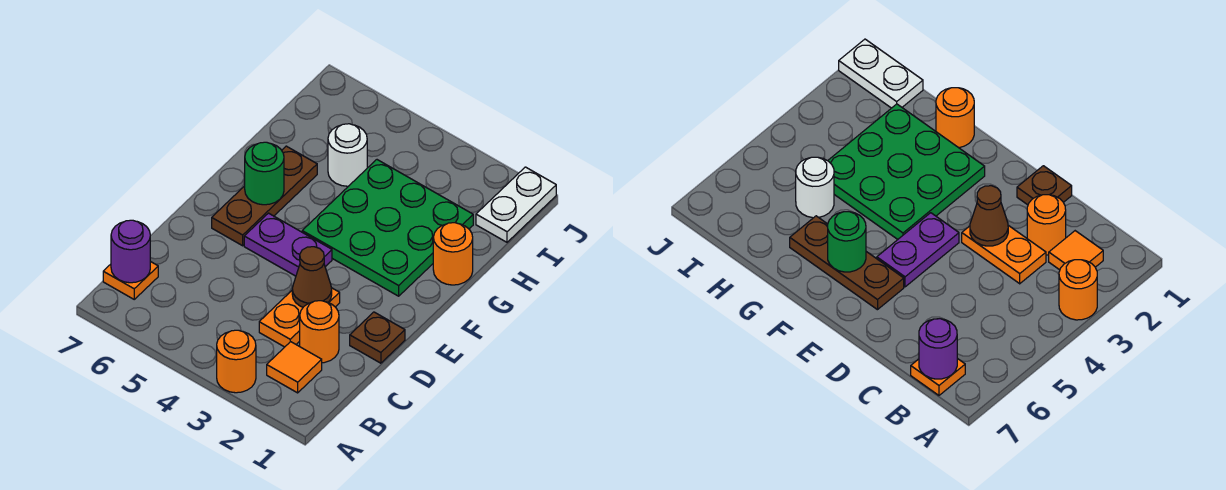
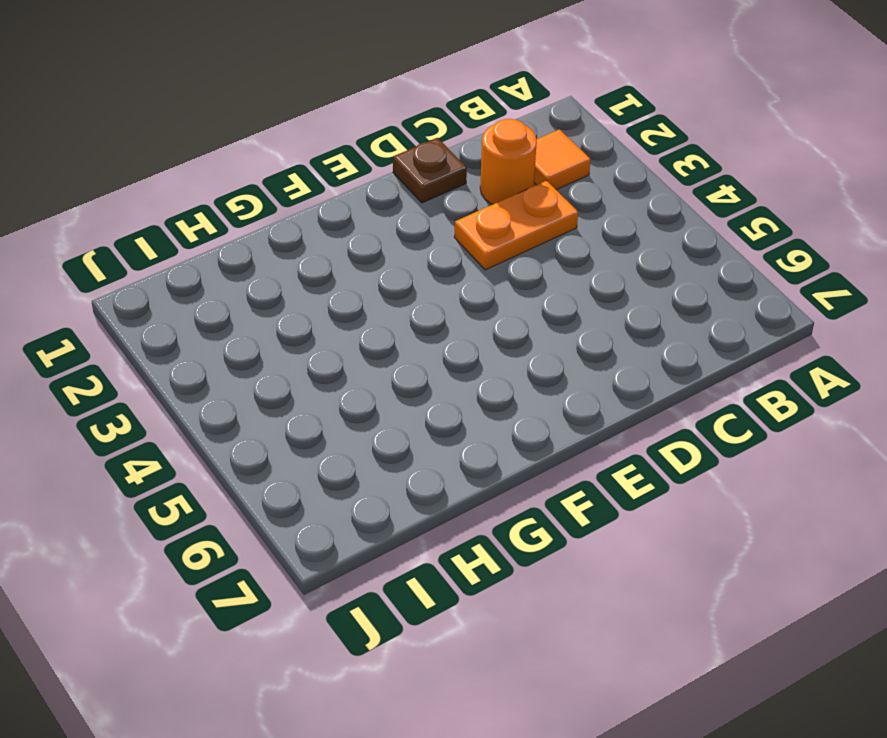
none -> orange round brick A3 level 1
none -> orange plate B7 level 1
none -> purple plate E4:E5 level 1

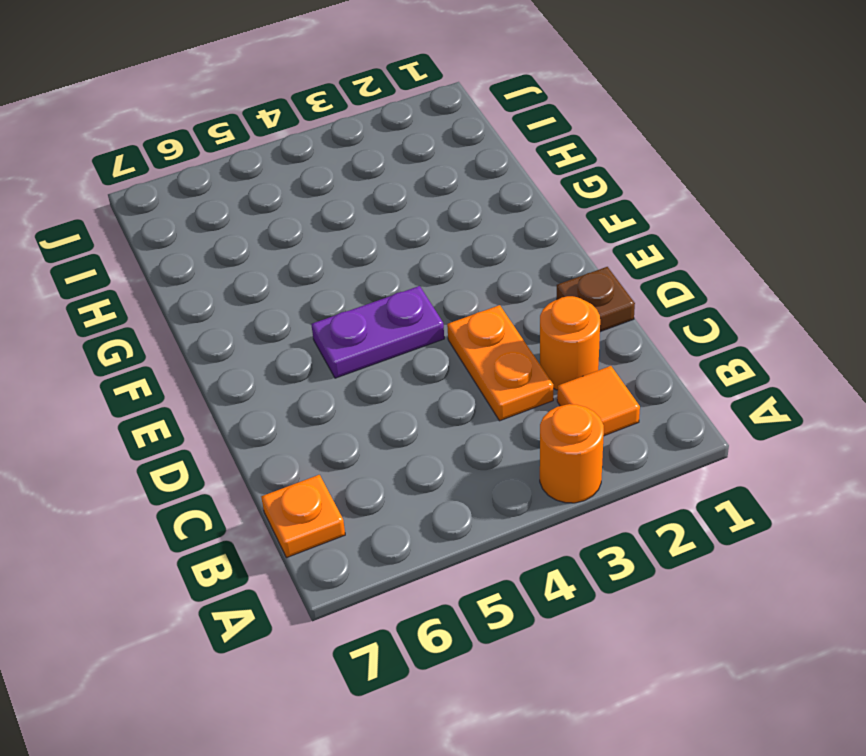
none -> brown plate E6:G6 level 1
none -> green plate F2:H4 level 1
none -> orange round brick G1 level 1

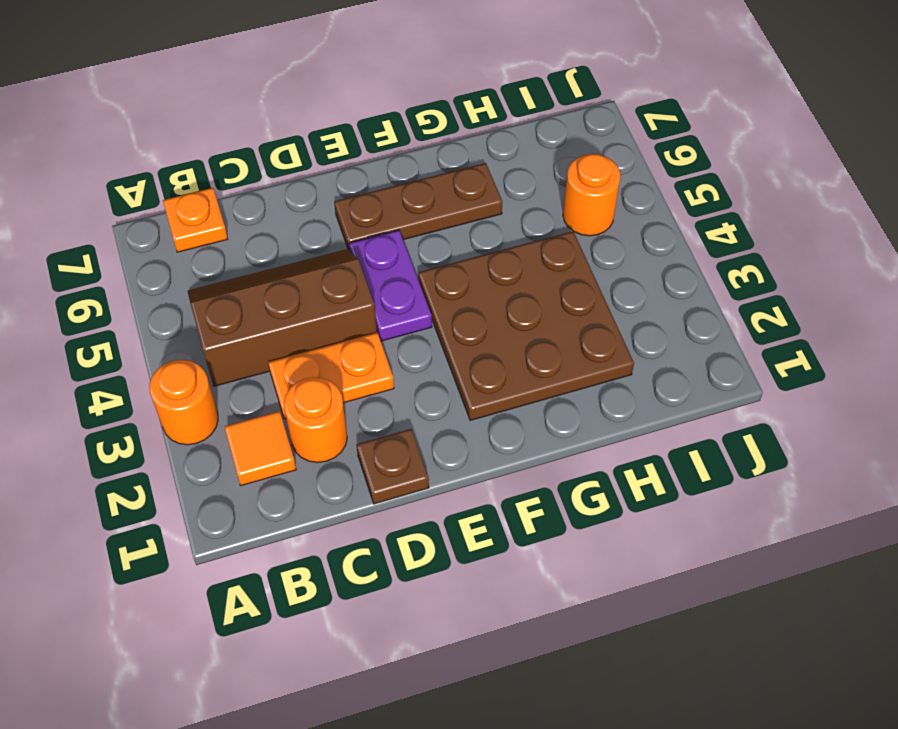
brown slope B4:D5 level 1 top 4 -> none
brown plate F2:H4 level 1 -> green plate F2:H4 level 1
orange round brick I5 level 1 -> orange round brick G1 level 1
none -> white round brick H5 level 1
none -> white plate I1:J1 level 1
none -> purple round brick B7 level 2

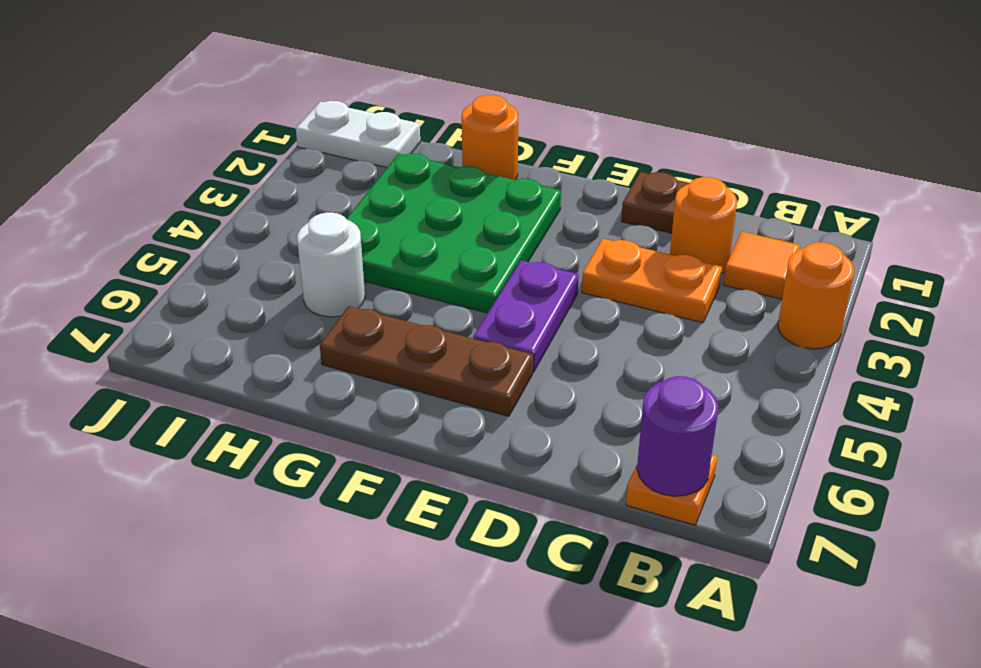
none -> brown cone D3 level 2
none -> green round brick F6 level 2

